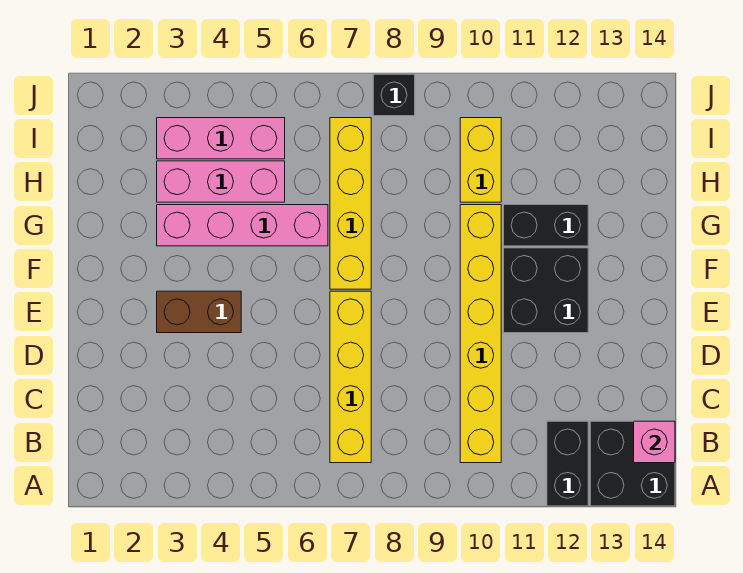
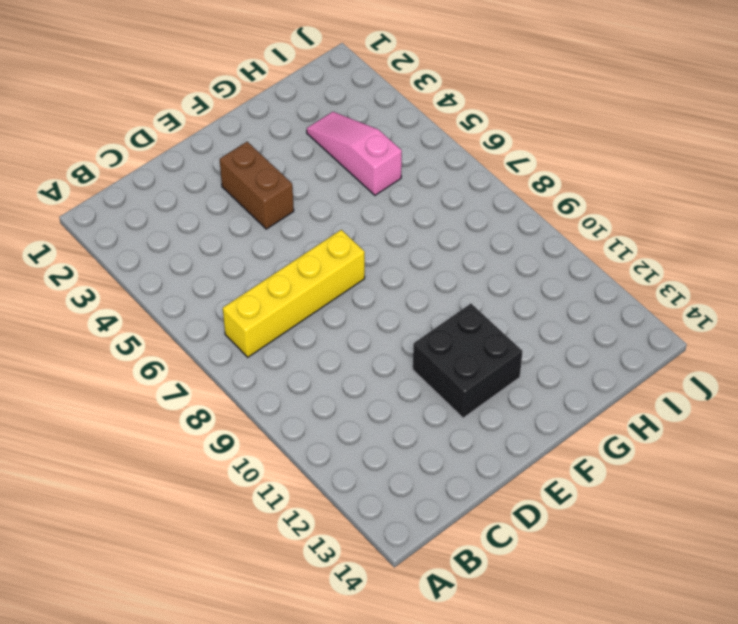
pink slope H3:H5 level 1 top 5 -> pink brick H3:H5 level 1
none -> black brick A12:B12 level 1
none -> black brick A13:B14 level 1
none -> yellow brick B10:G10 level 1

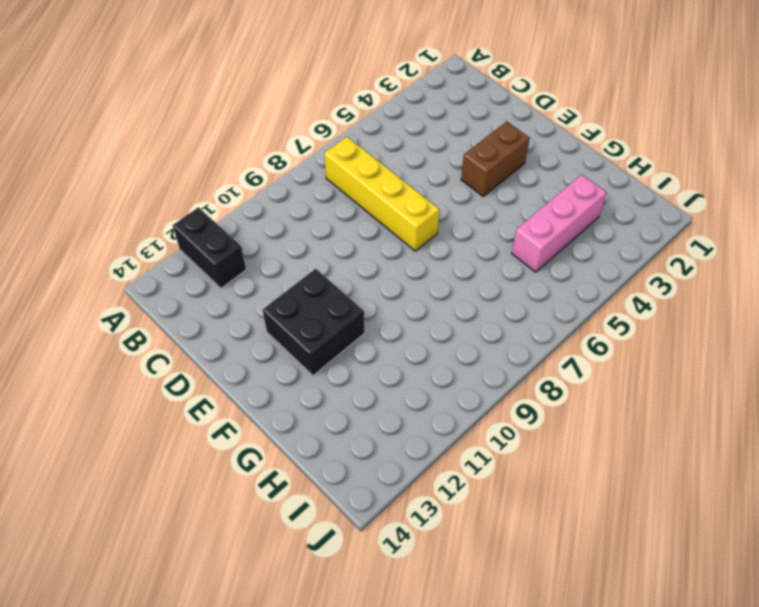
none -> black brick A13:B14 level 1
none -> yellow brick B10:G10 level 1
none -> yellow brick F7:I7 level 1

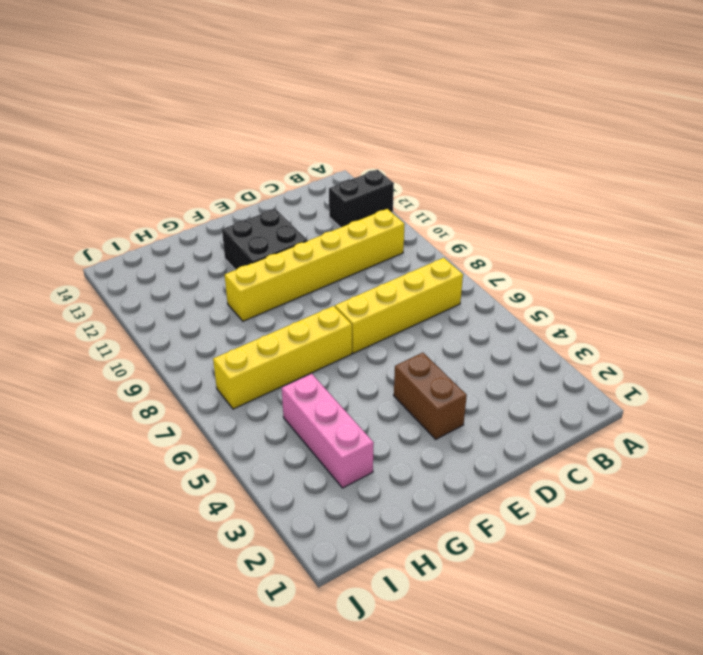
none -> black brick A13:B14 level 1
none -> pink brick G3:G6 level 1
none -> black brick G11:G12 level 1

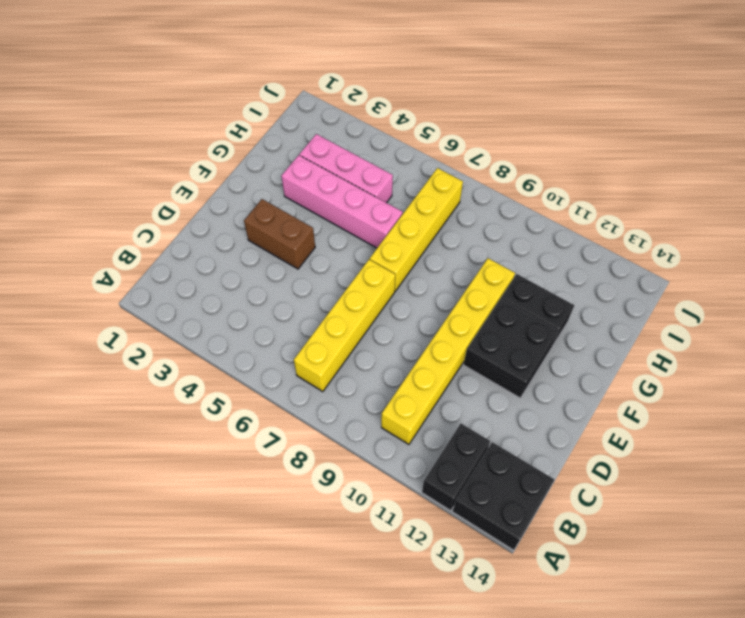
none -> yellow brick H10:I10 level 1
none -> pink brick I3:I5 level 1
none -> black brick J8 level 1

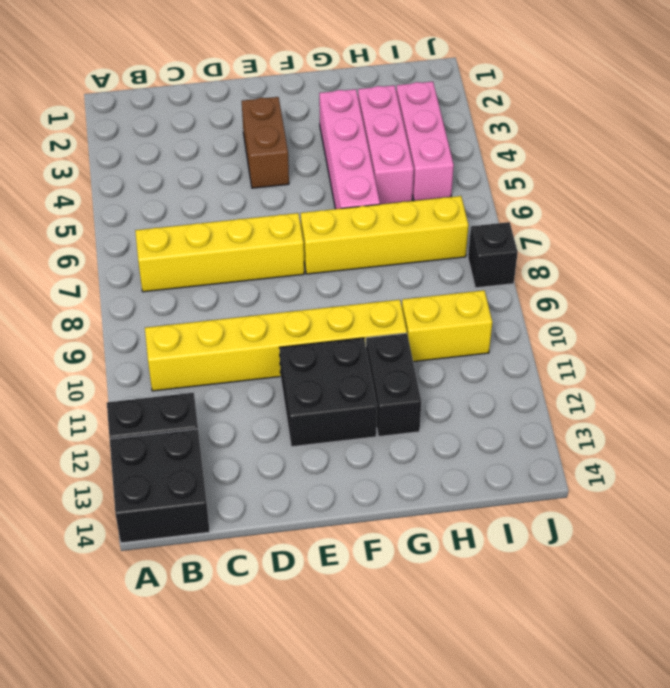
none -> pink brick B14 level 2

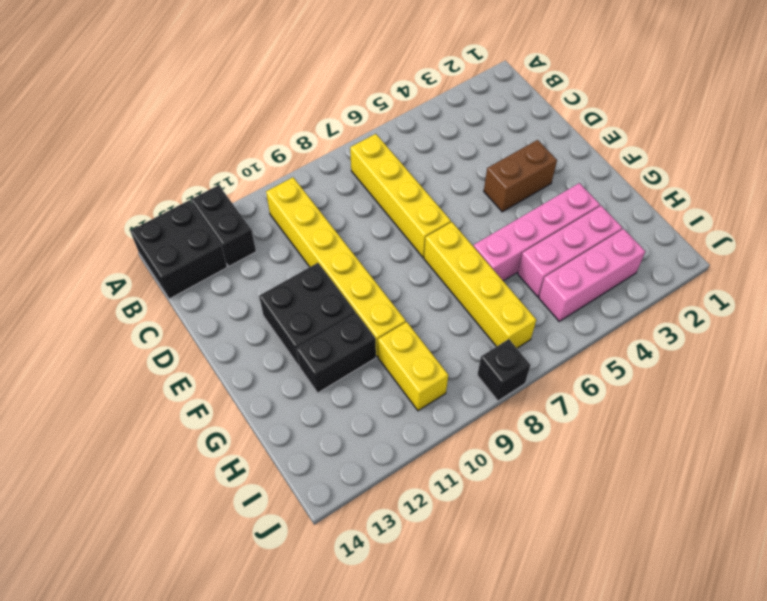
none -> pink brick B14 level 2

